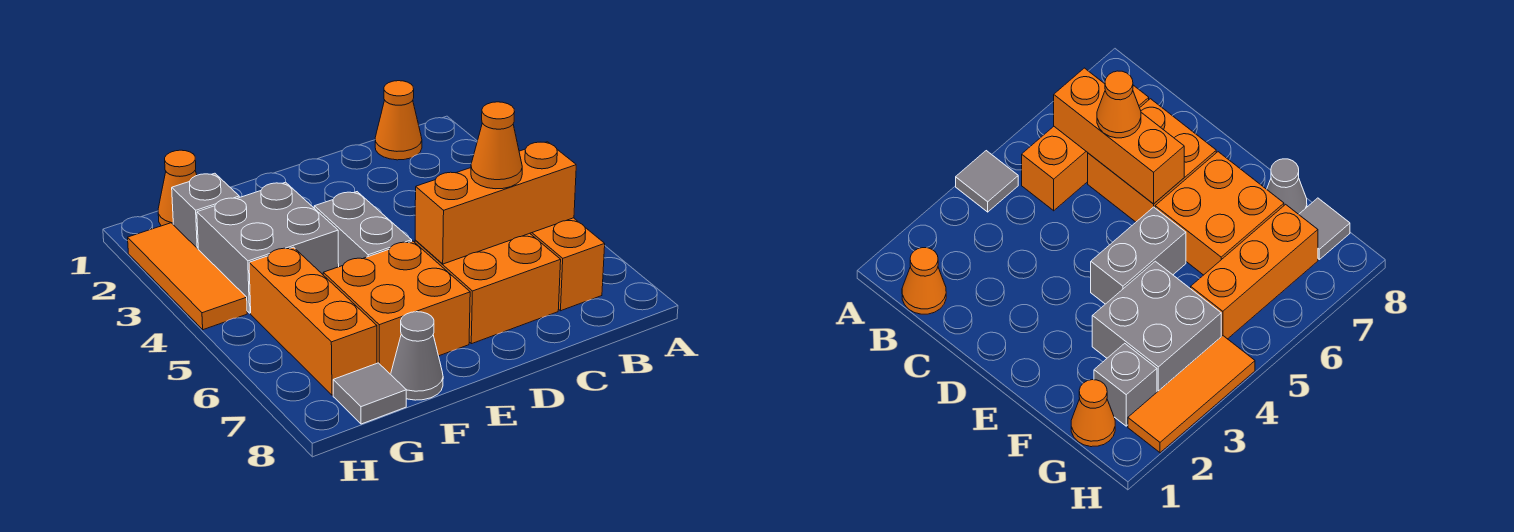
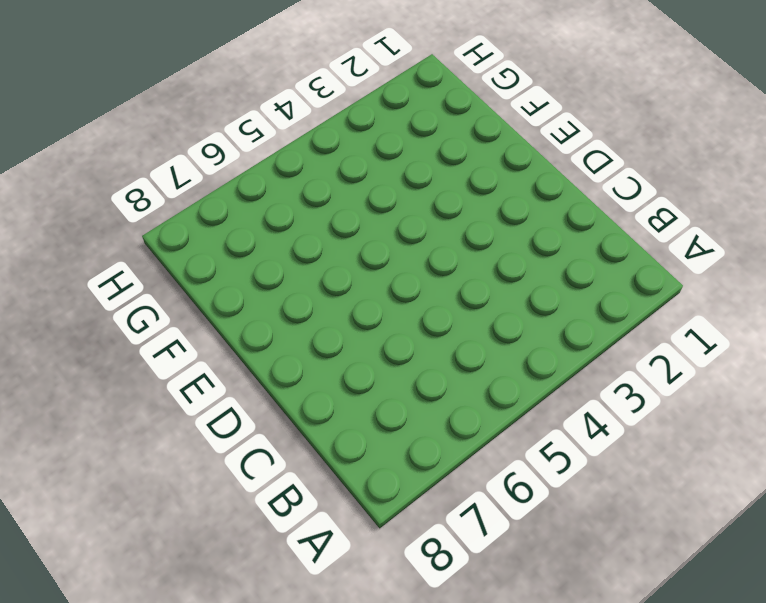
none -> grey tile A4 level 1
none -> orange cone B1 level 1
none -> orange brick B5:B7 level 1

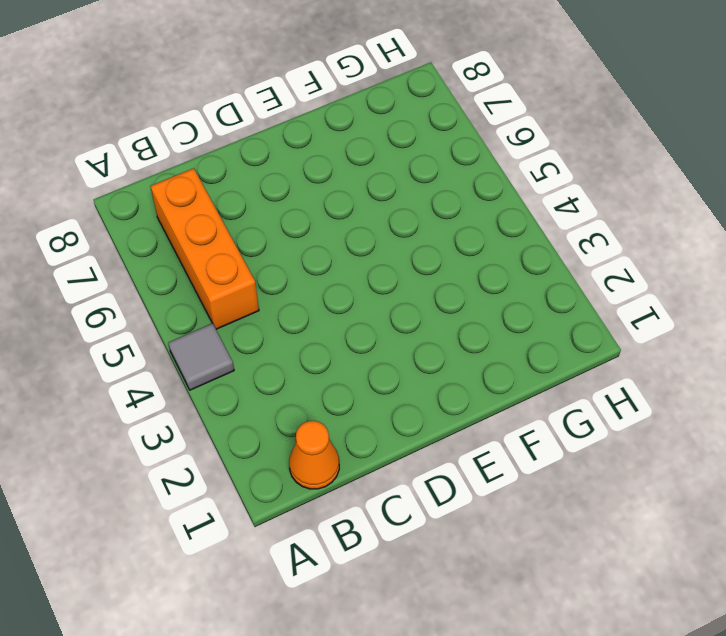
none -> orange brick C6:D7 level 1
none -> grey brick E4:E5 level 1
none -> orange brick E6:F7 level 1

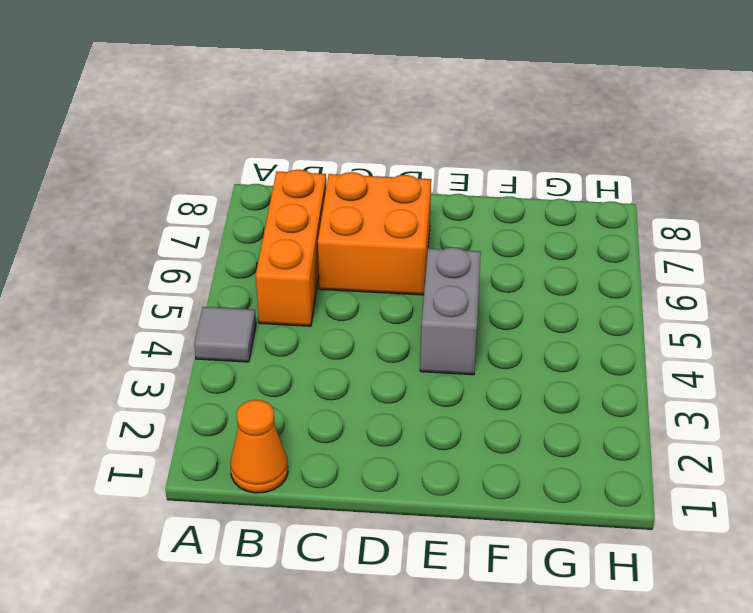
none -> orange brick E6:F7 level 1
none -> grey brick F3:G4 level 1
none -> grey cone F8 level 1

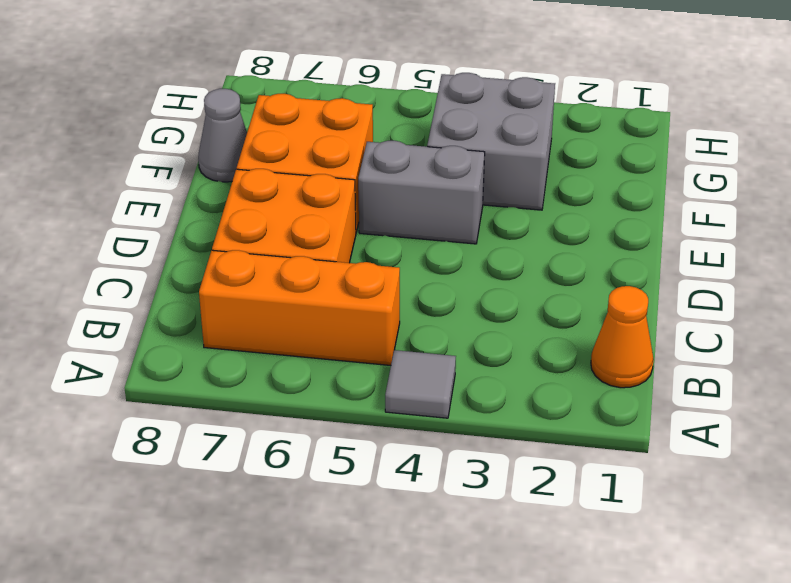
none -> orange cone G1 level 1
none -> grey brick G2 level 1
none -> orange brick G5:G7 level 1

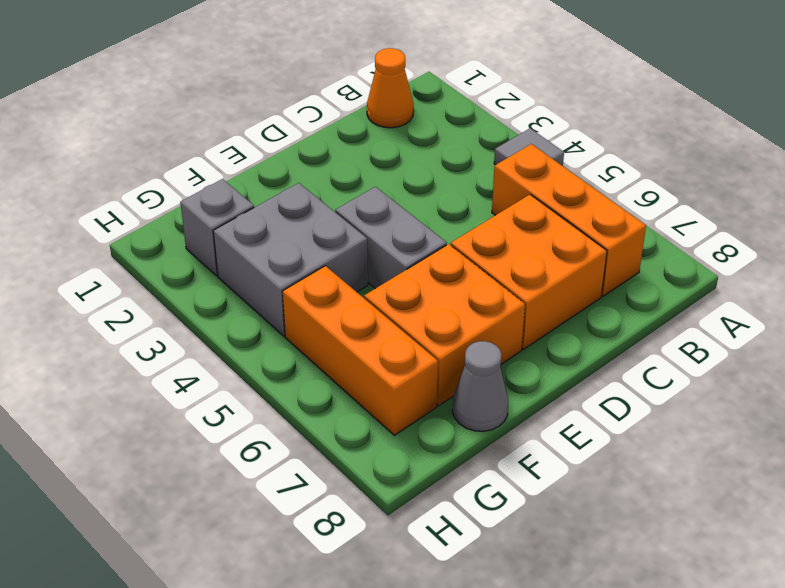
none -> orange cone G1 level 1
none -> grey tile G8 level 1
none -> orange tile H2:H4 level 1

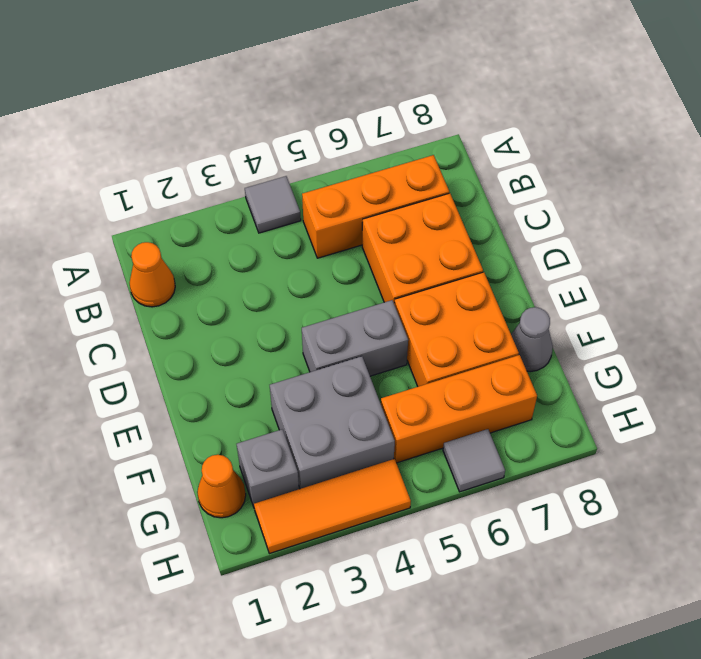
grey tile H6 level 1 -> grey tile G8 level 1
none -> orange brick B6:D6 level 2
none -> orange cone C6 level 3

